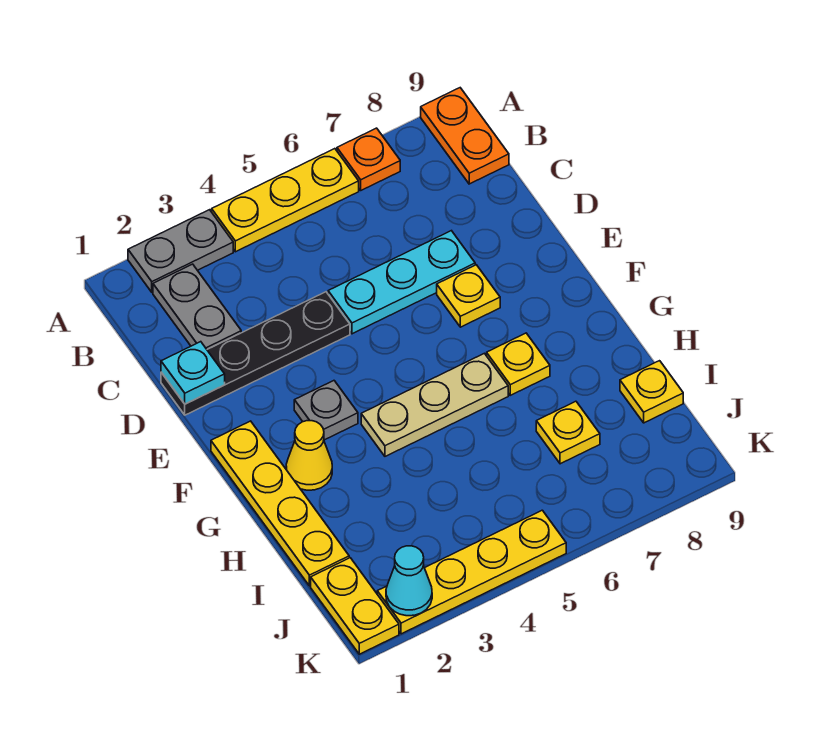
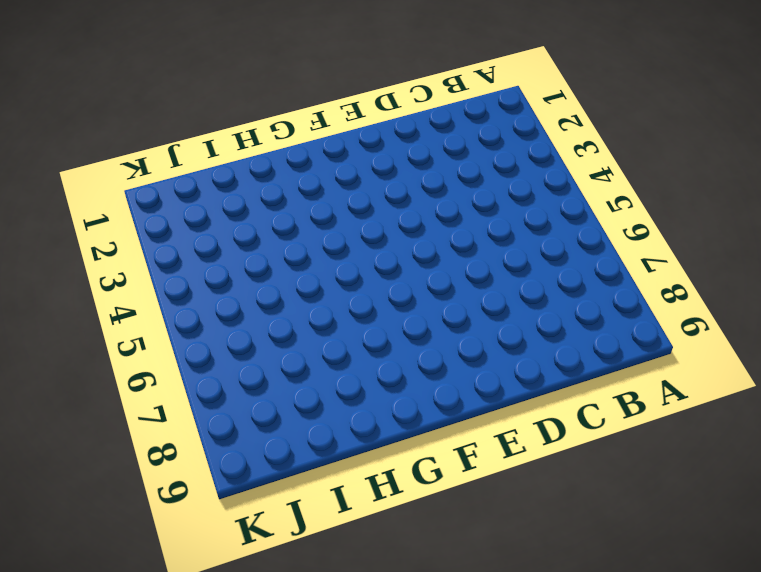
none -> grey plate A2:A3 level 1
none -> yellow plate A4:A6 level 1
none -> orange plate A7 level 1

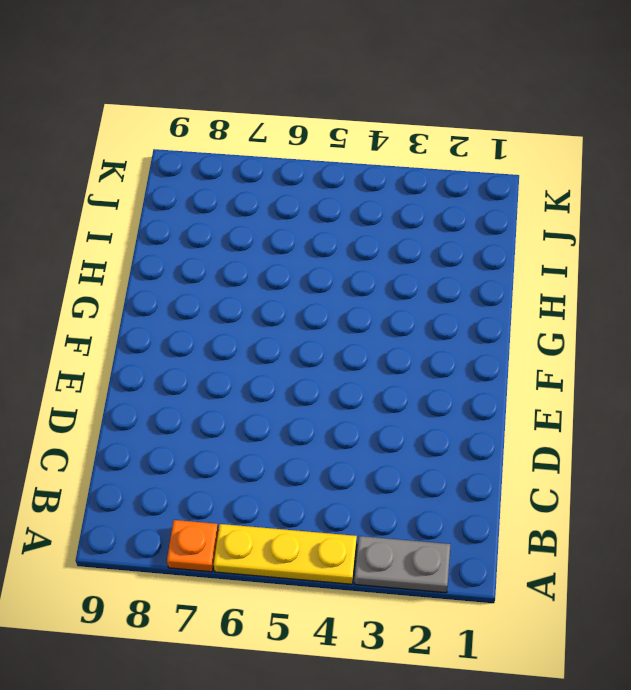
none -> orange plate A9:B9 level 1
none -> grey plate B2:C2 level 1
none -> black plate D1:D4 level 1

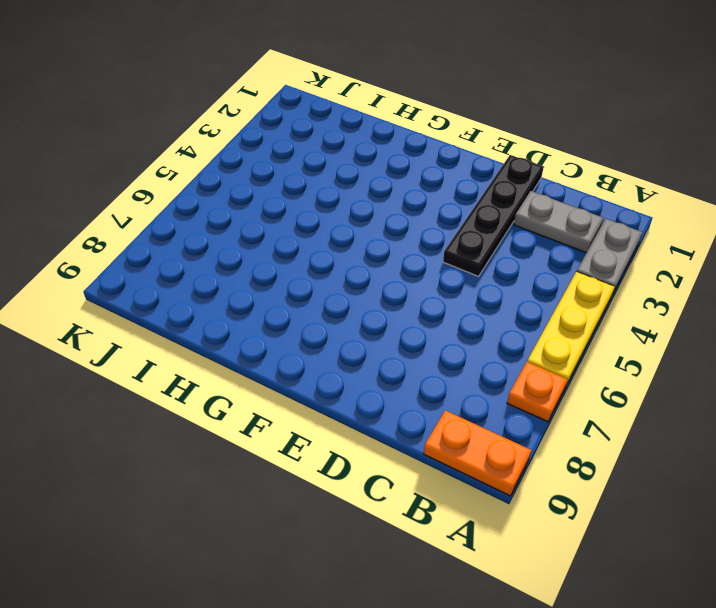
none -> cyan plate D5:D7 level 1
none -> yellow plate E7 level 1
none -> yellow plate F1:I1 level 1

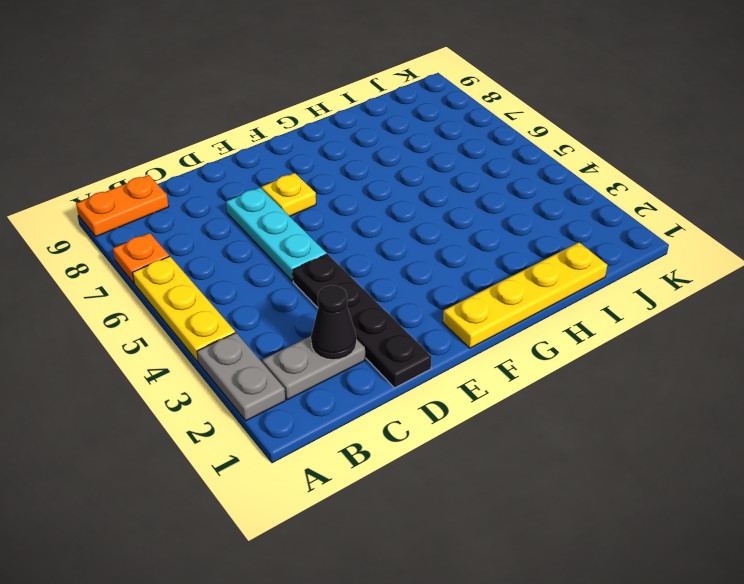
black cone C2 level 2 -> none
none -> grey plate F3 level 1
none -> yellow cone G2 level 1
none -> tan plate G4:G6 level 1

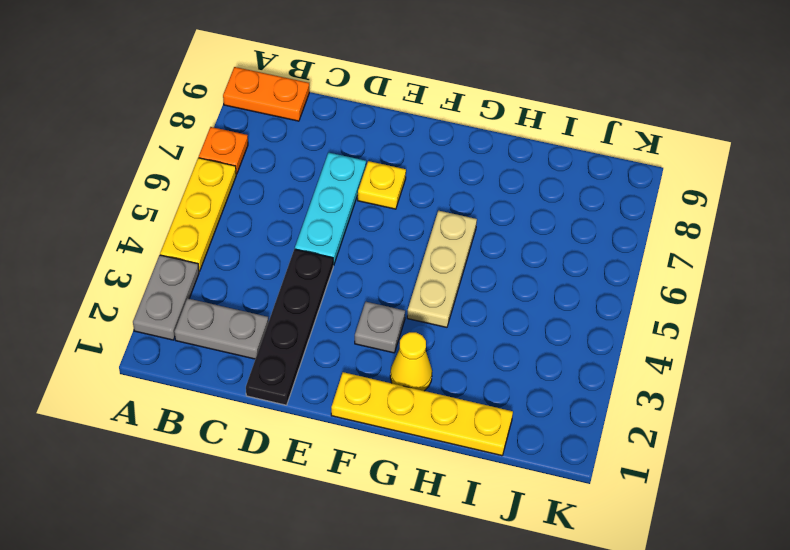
none -> yellow plate G7 level 1
none -> yellow plate I7 level 1
none -> yellow plate I9 level 1

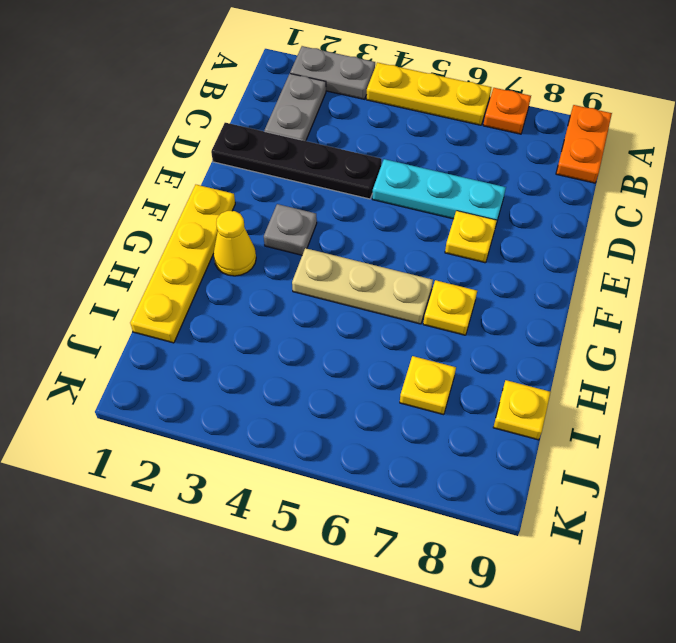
none -> yellow plate J1:K1 level 1
none -> yellow plate K2:K5 level 1
none -> cyan plate D1 level 2

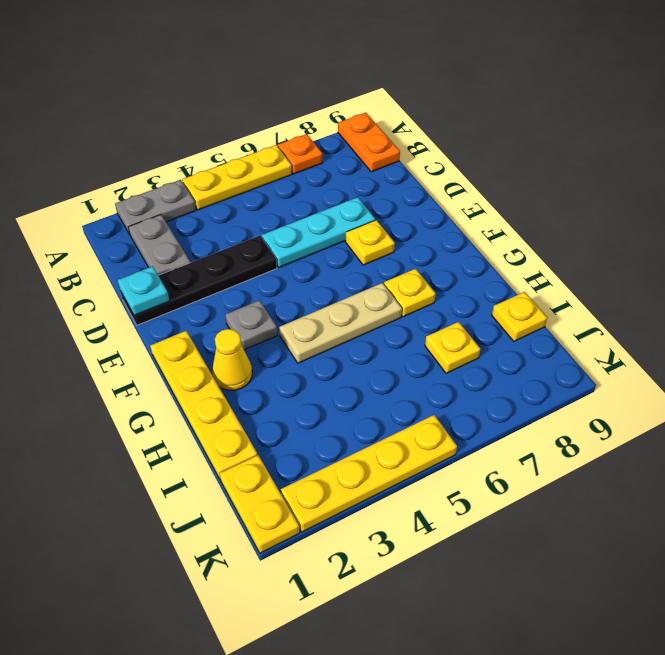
none -> cyan cone K2 level 2

